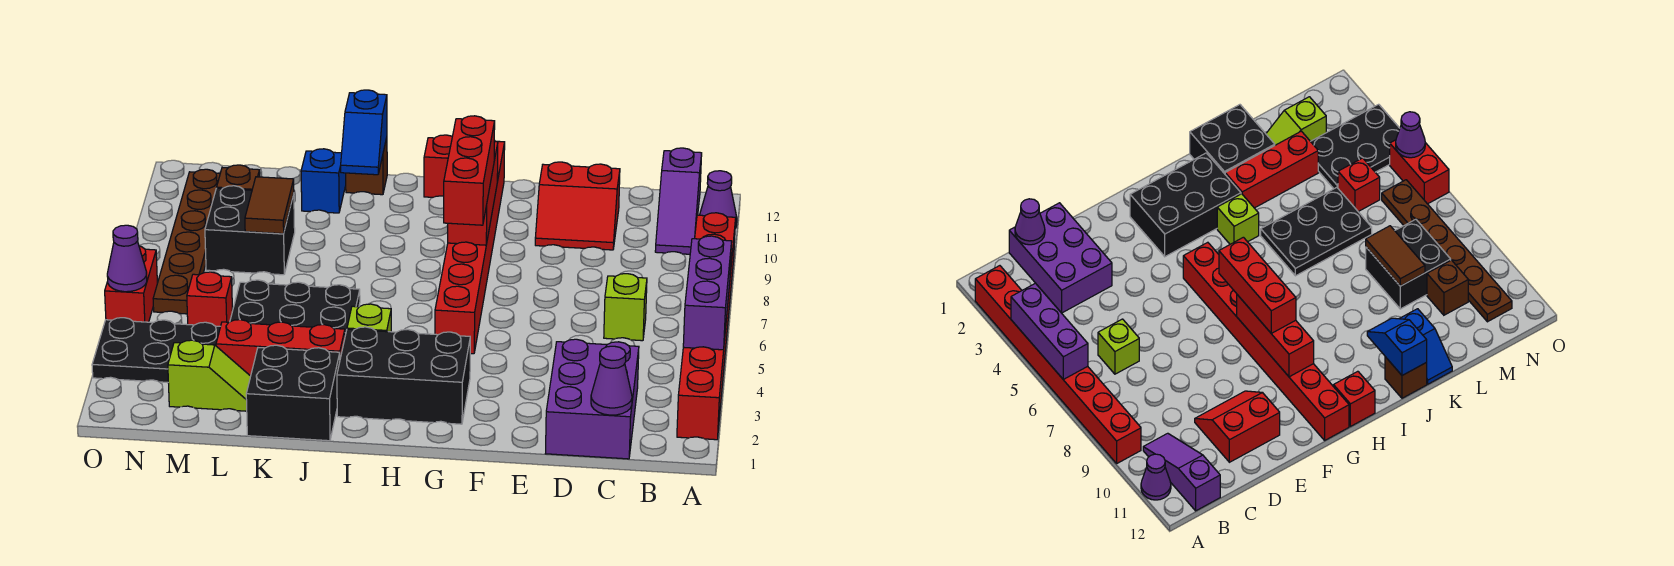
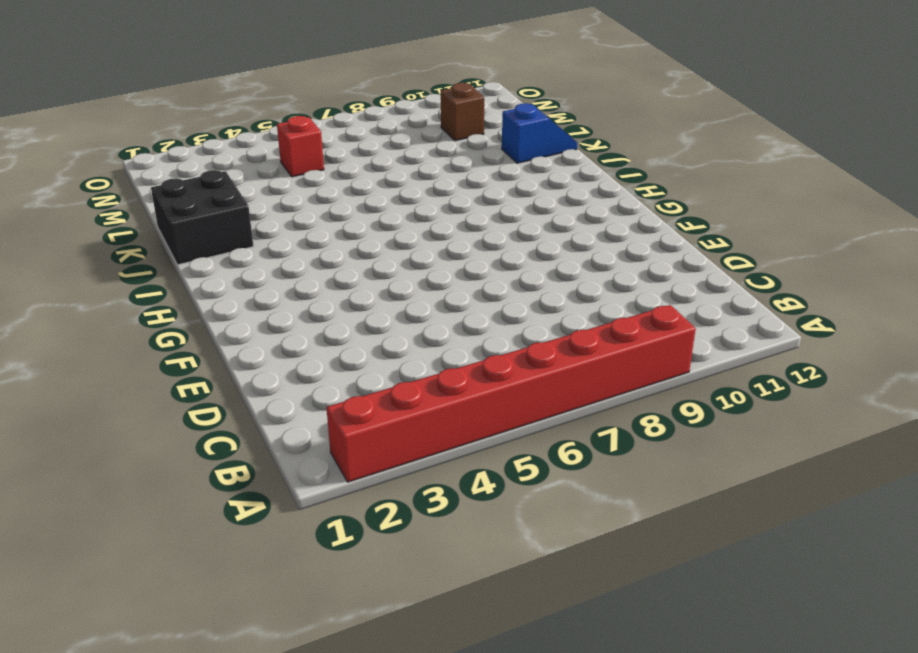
none -> purple cone A11 level 1
none -> purple slope B10:B12 level 1 top 12
none -> purple brick C1:D3 level 1

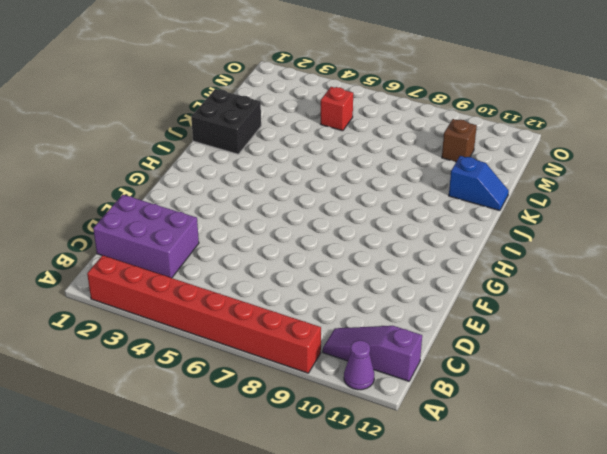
none -> lime brick C6 level 1
none -> red slope D10:E11 level 1 top 11
none -> black brick G2:I3 level 1

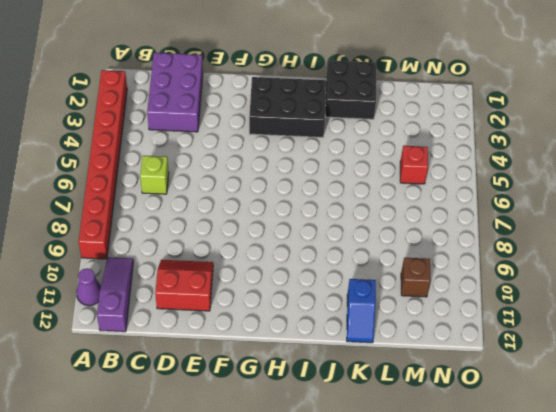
none -> red brick G5:G12 level 1
none -> red brick H12 level 1
none -> lime brick I4 level 1

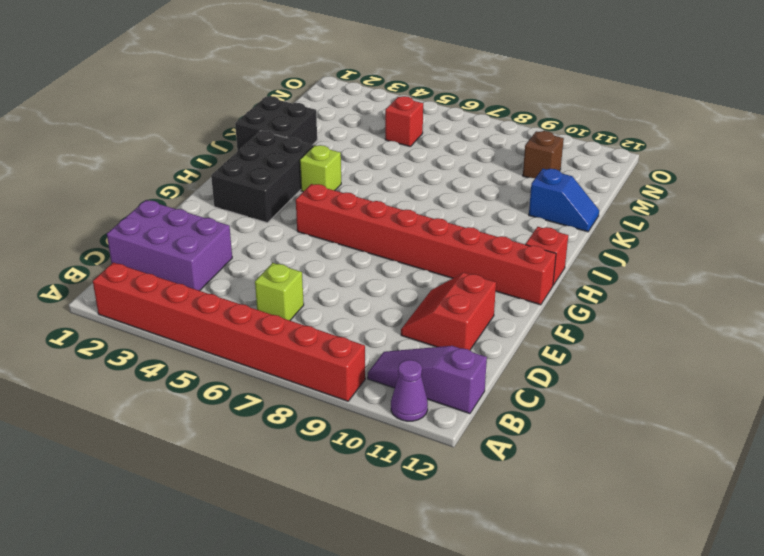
none -> red brick J3:L3 level 1
none -> black plate J5:L6 level 1
none -> brown brick J12 level 1

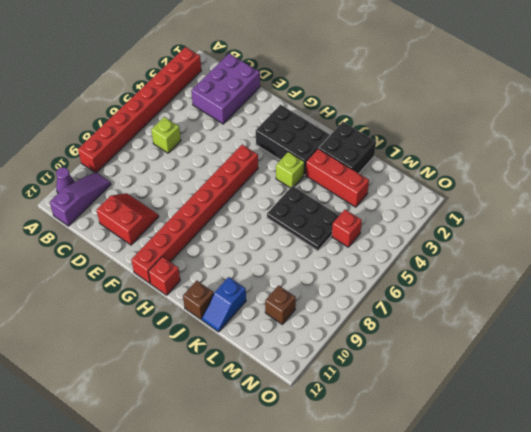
none -> lime slope L2:M2 level 1 top M
none -> black brick L8:M9 level 1
none -> black plate M3:O4 level 1

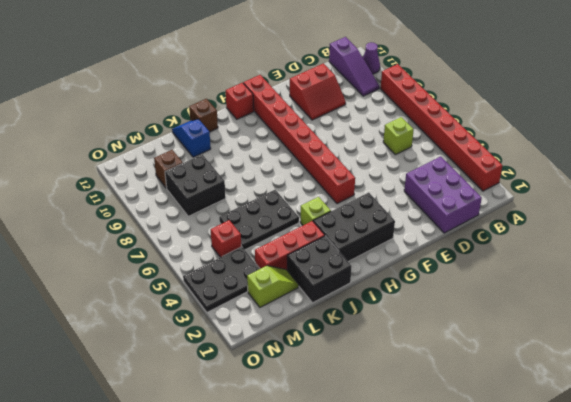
none -> brown plate N6:N11 level 1
none -> red brick O5:O6 level 1
none -> purple brick A4:A6 level 2

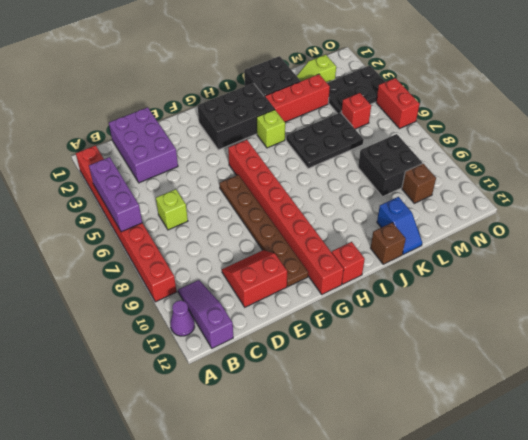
brown plate F6:F11 level 1 -> brown plate N6:N11 level 1
none -> purple cone C1 level 2
none -> red brick G8:G10 level 2
none -> blue slope J11:J12 level 2 top 12

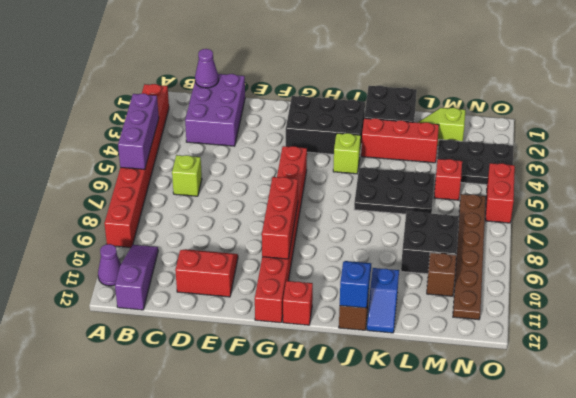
none -> brown tile L8:L9 level 2
none -> purple cone O5 level 2
none -> red brick G7:G9 level 3

